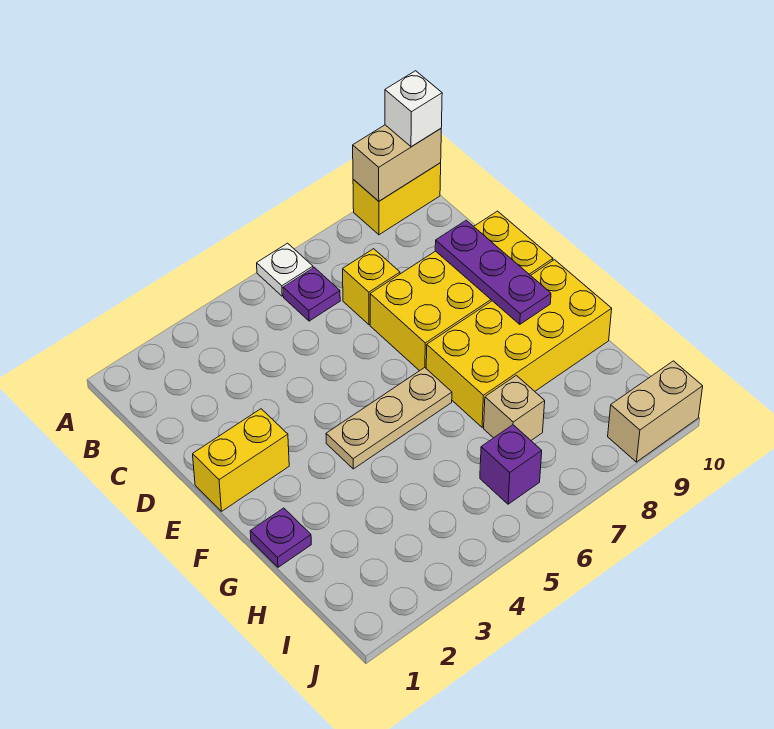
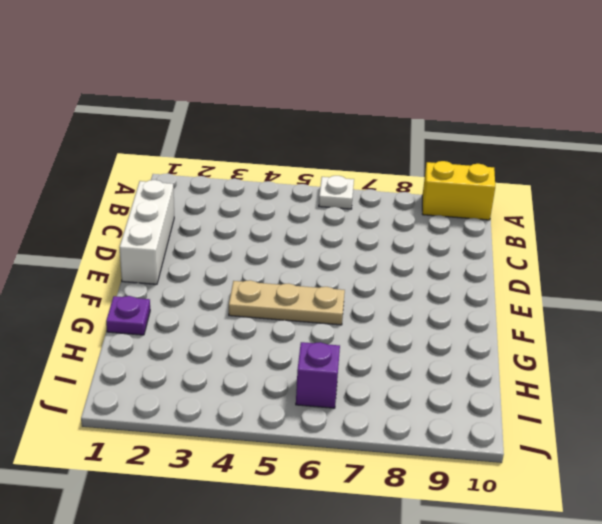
white brick C1:E1 level 1 -> yellow brick E1:E2 level 1
none -> purple plate B6 level 1
none -> yellow brick C7 level 1
none -> yellow brick D7:E10 level 1

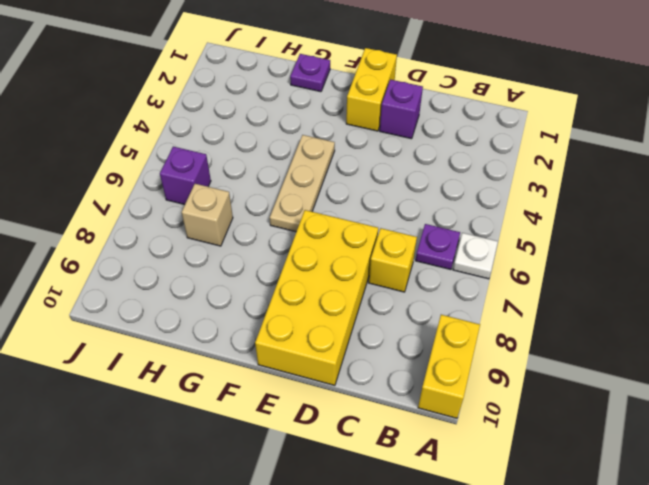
purple brick D2 level 1 -> none
none -> yellow brick F7:G10 level 1
none -> tan brick J9:J10 level 1
none -> tan brick A9:A10 level 2

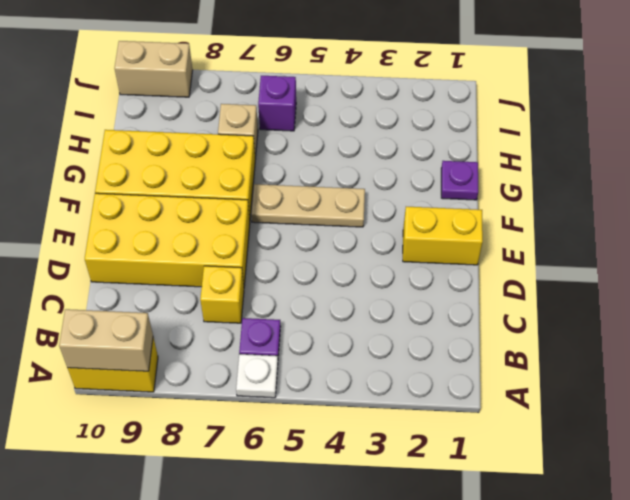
none -> purple plate D9:F9 level 2
none -> white brick A10 level 3

